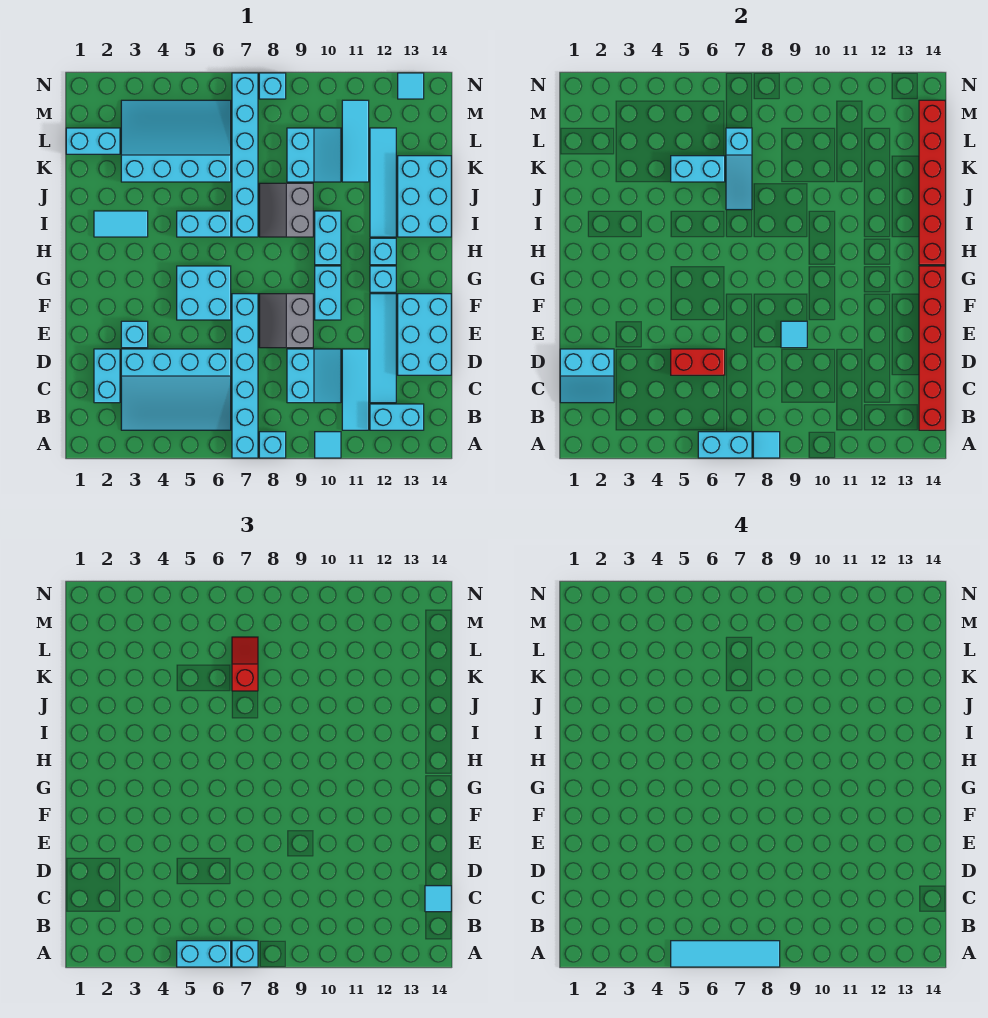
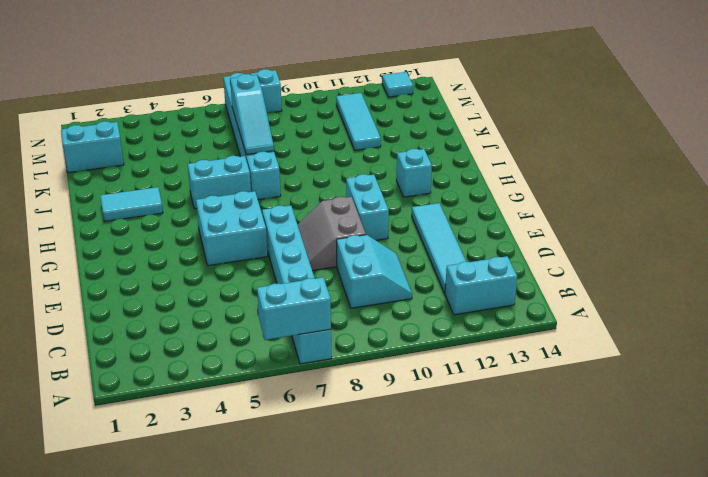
none -> cyan brick A8 level 1
none -> cyan tile A10 level 1
none -> cyan slope B3:D6 level 1 top D
none -> cyan tile B11:D11 level 1

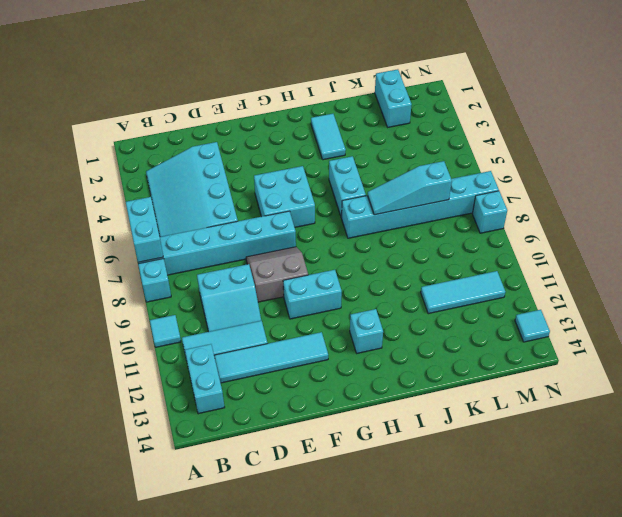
none -> cyan brick C2:D2 level 1
none -> cyan brick D13:F14 level 1
none -> cyan brick E3 level 1
none -> cyan brick G12 level 1

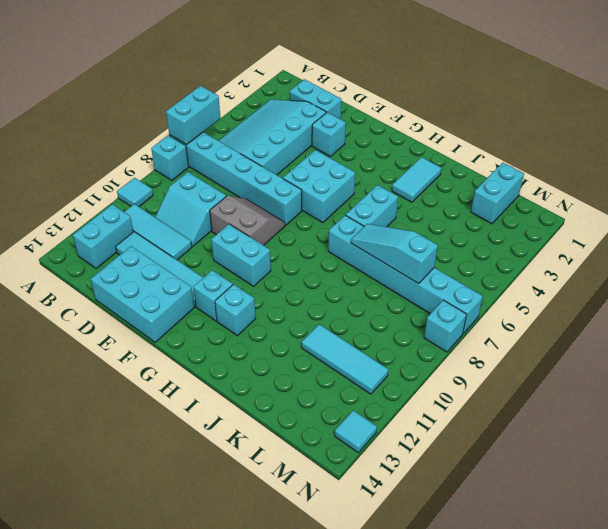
none -> cyan brick H10:I10 level 1
none -> grey slope I8:J9 level 1 top 9
none -> cyan tile I12:L12 level 1
none -> cyan brick I13:K14 level 1

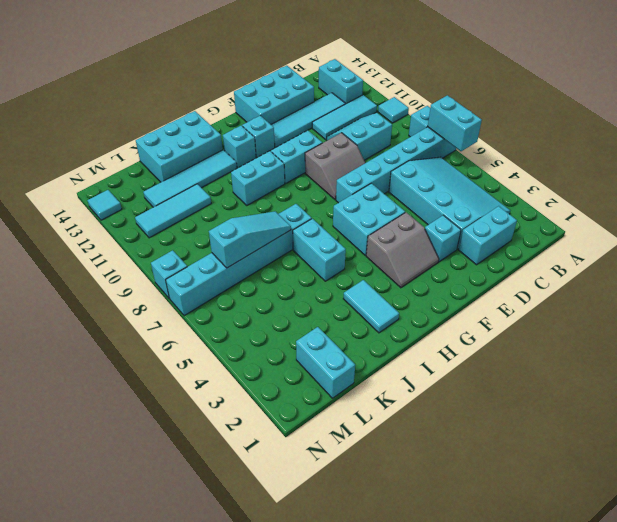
grey slope F3:G4 level 1 top 4 -> grey slope I8:J9 level 1 top 9
none -> cyan slope K3:M6 level 1 top K
none -> cyan slope K9:L10 level 1 top 9
none -> cyan tile A8 level 2
none -> red brick B14:G14 level 2

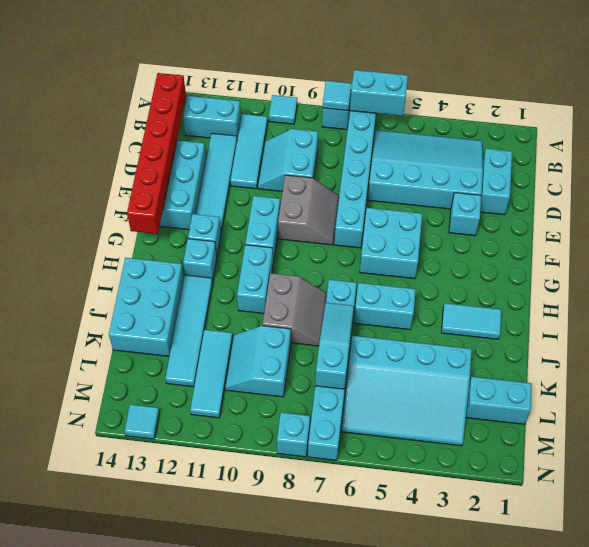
none -> cyan slope C1:D2 level 2 top D
none -> red brick D5:D6 level 2
none -> cyan tile E9 level 2
none -> red brick H14:M14 level 2

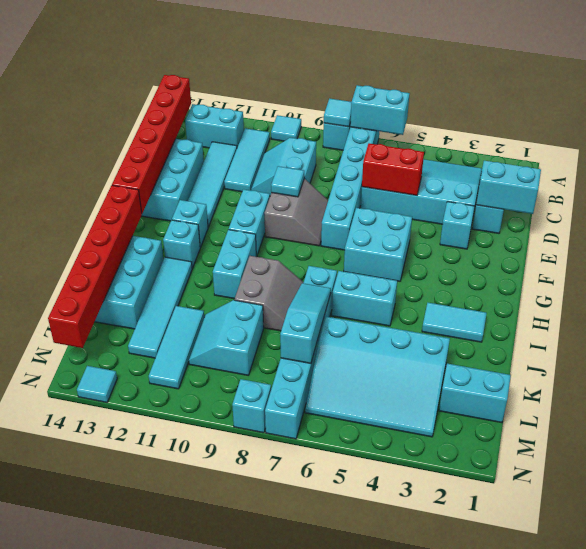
none -> cyan brick K5:K6 level 2
none -> cyan brick A5:A6 level 3
none -> cyan brick A7 level 3
none -> cyan tile C14 level 3

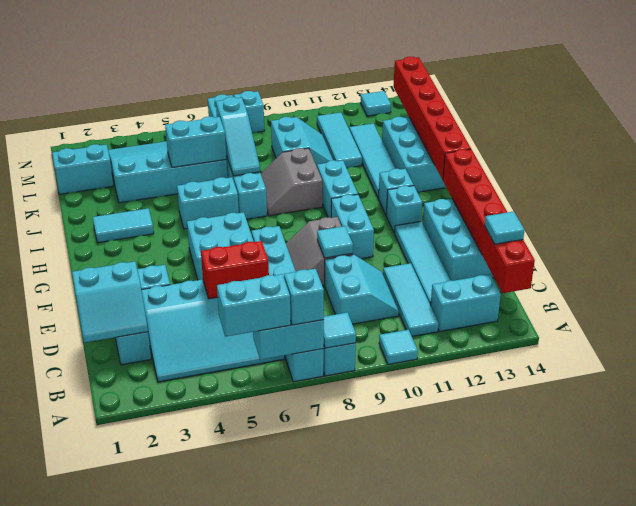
none -> red slope K7:L7 level 3 top K
none -> cyan tile A5:A8 level 4

